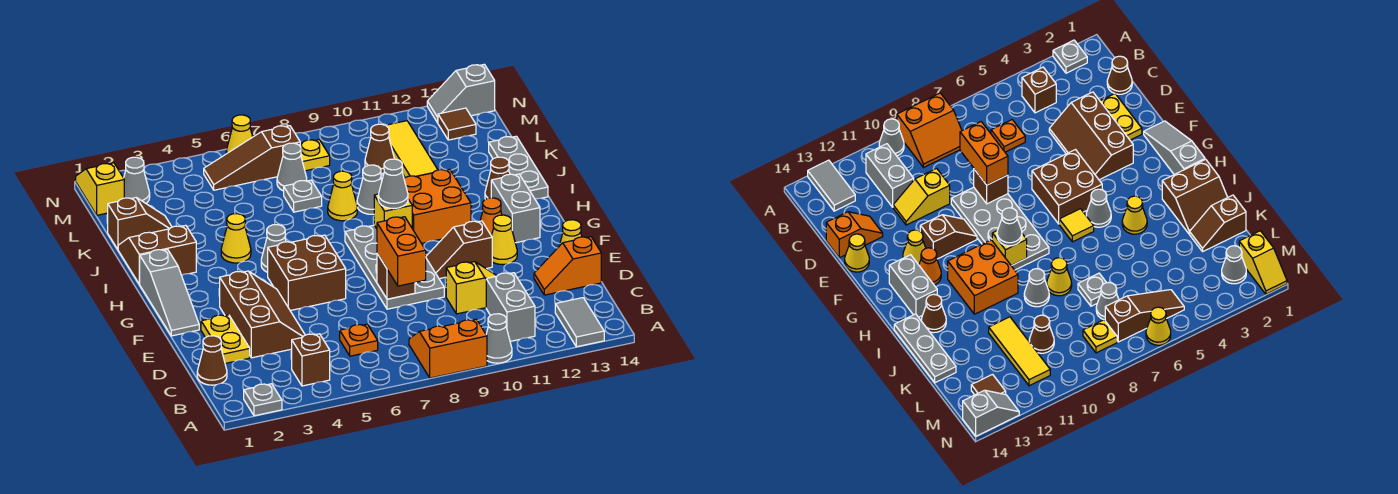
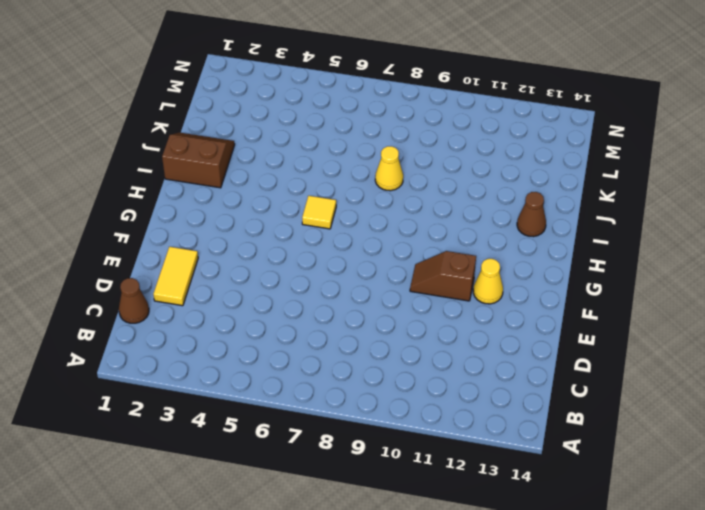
yellow tile D2:E2 level 1 -> yellow plate D2:E2 level 1
none -> grey plate A2 level 1
none -> orange slope A8:B9 level 1 top A
none -> grey cone A10 level 1
none -> grey tile A13:B13 level 1

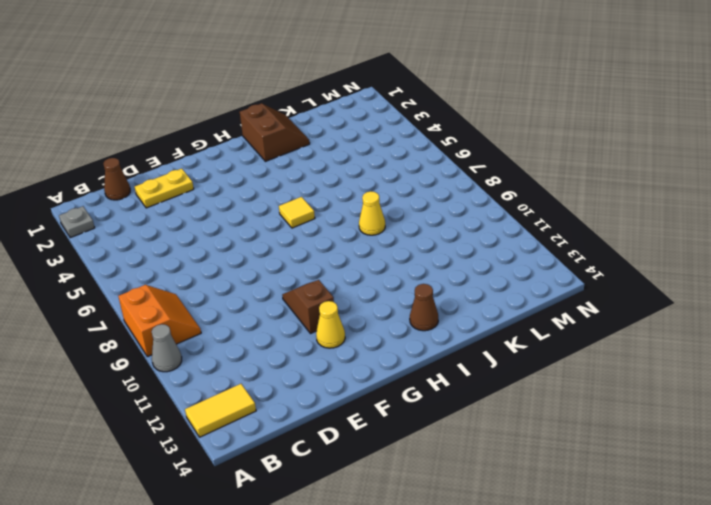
yellow tile A13:B13 level 1 -> grey tile A13:B13 level 1
none -> brown brick B4 level 1
none -> grey brick B11:C11 level 1
none -> orange plate C6 level 1
none -> brown slope D3:F4 level 1 top 3

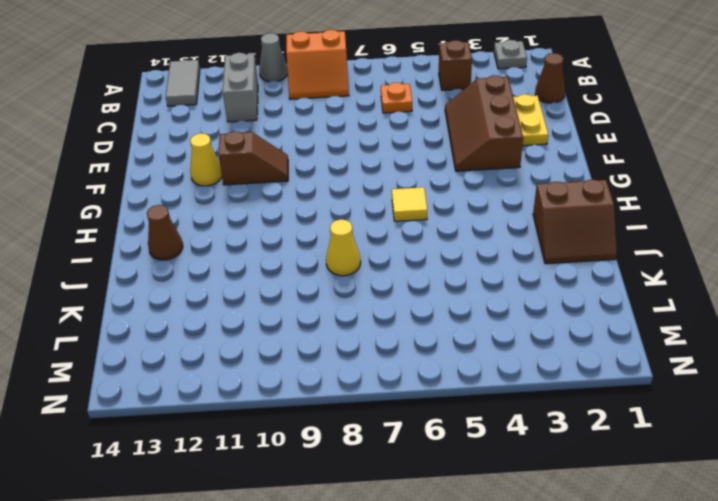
none -> yellow slope D10:D11 level 1 top 10
none -> orange slope D13:D14 level 1 top 14
none -> grey plate E8:H9 level 1
none -> yellow cone E14 level 1

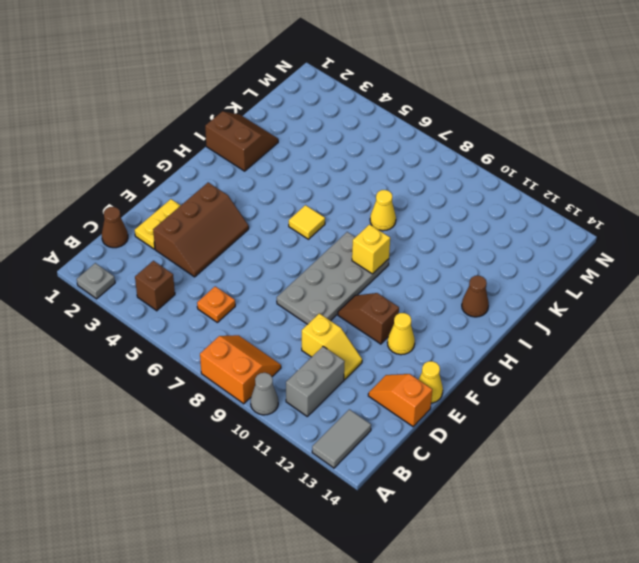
none -> grey slope F1:H1 level 1 top H
none -> brown brick F5:G6 level 1
none -> orange cone G12 level 1
none -> grey brick G13:H13 level 1

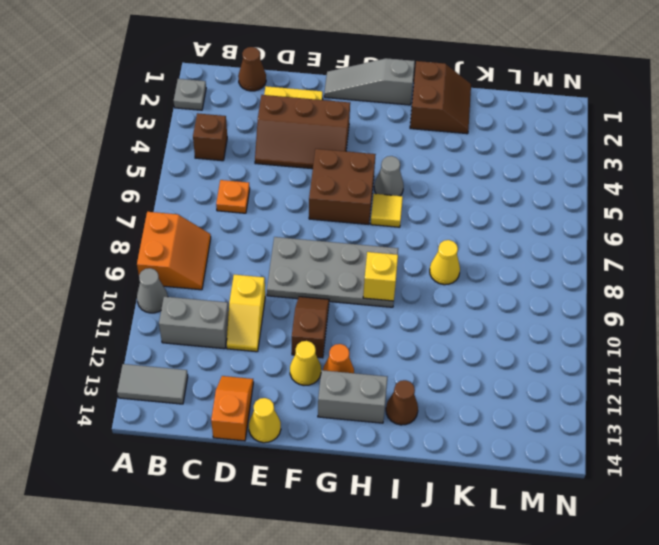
none -> orange brick H10:I11 level 1
none -> yellow cone I4 level 1
none -> grey plate I14:K14 level 1
none -> grey cone J9 level 1

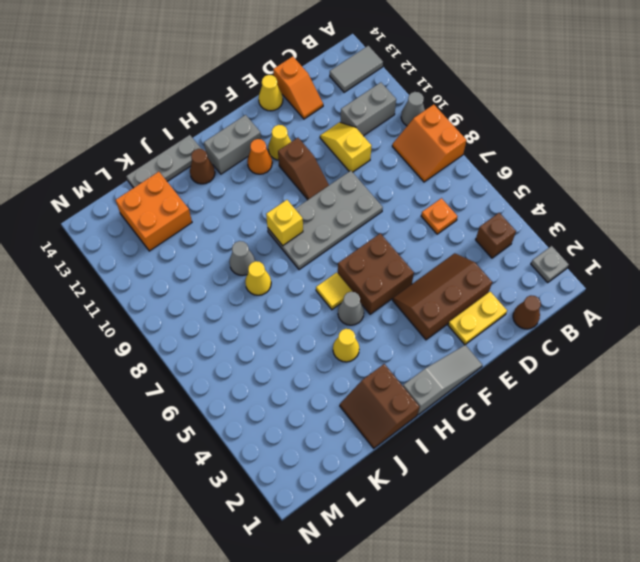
orange brick K12:L13 level 1 -> orange brick H10:I11 level 1
none -> brown slope K1:K2 level 1 top 1
none -> grey plate K7 level 1
none -> yellow tile K11:M11 level 1
none -> grey cone L7 level 1

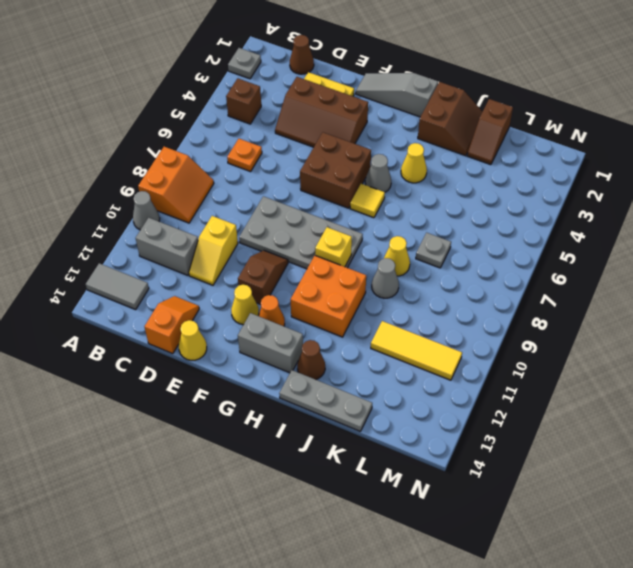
none -> grey cone L7 level 1
none -> brown cone L10 level 1
none -> yellow slope M1:N1 level 1 top M
none -> grey cone M2 level 1

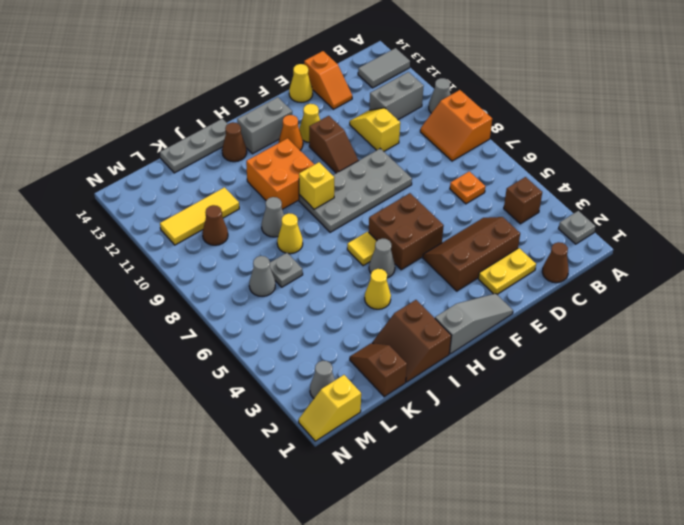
none -> brown slope M5:M7 level 1 top 7
none -> yellow plate M8 level 1
none -> brown tile M13 level 1
none -> yellow cone N6 level 1

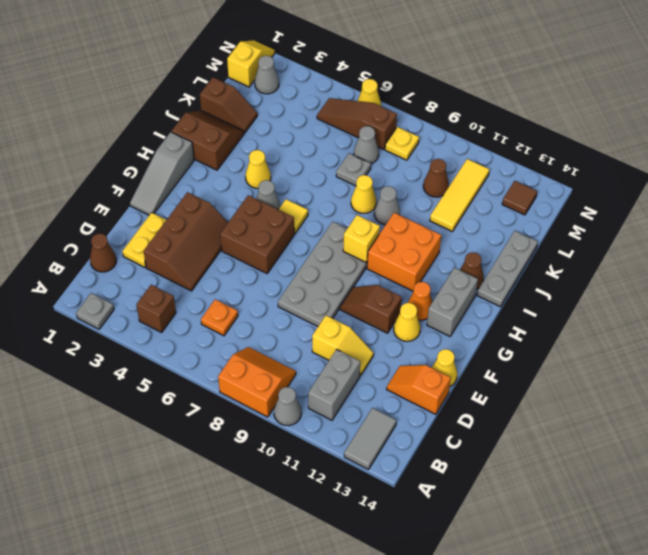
none -> grey slope N13:N14 level 1 top 14
none -> brown brick E8 level 2
none -> orange brick D8:E8 level 3
none -> grey cone H9 level 3

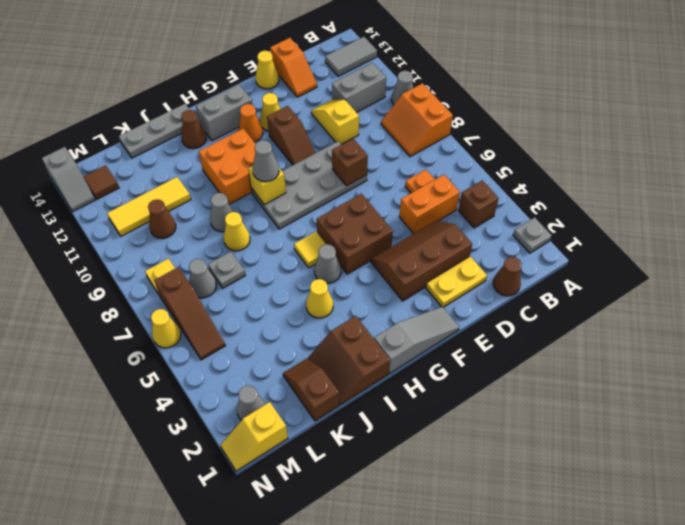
orange brick C5:D5 level 1 -> orange brick D8:E8 level 3

